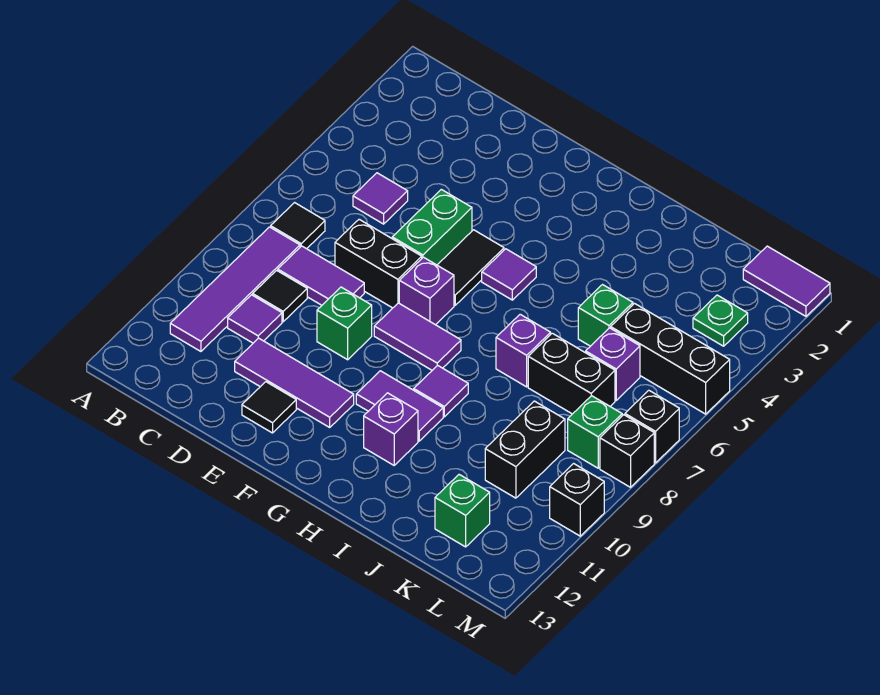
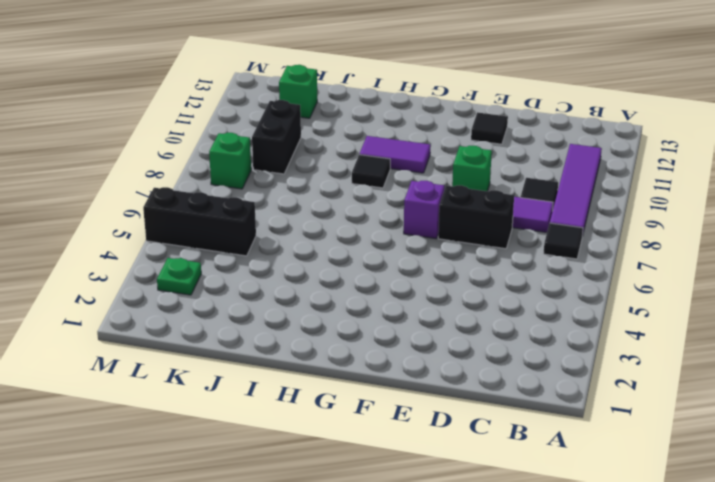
black tile H9 level 1 -> purple tile H9 level 1
none -> purple tile C5 level 1
none -> purple tile C10 level 1
none -> purple tile D11:F11 level 1
none -> green brick E5:E6 level 1

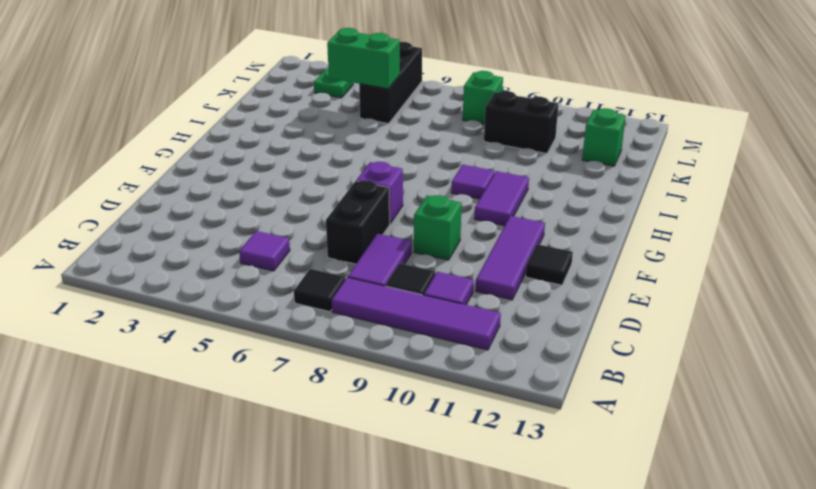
green brick K4:K5 level 2 -> green brick E5:E6 level 1
none -> black tile F5:F6 level 1
none -> purple tile F8:G8 level 1
none -> purple tile G5 level 1
none -> purple brick H11 level 1

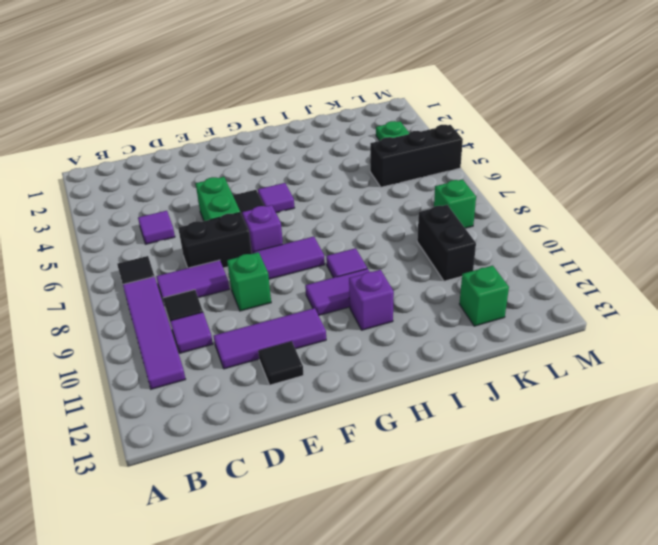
none -> purple brick I7 level 1
none -> green brick J5 level 1
none -> black brick J7:K7 level 1
none -> purple brick K6 level 1

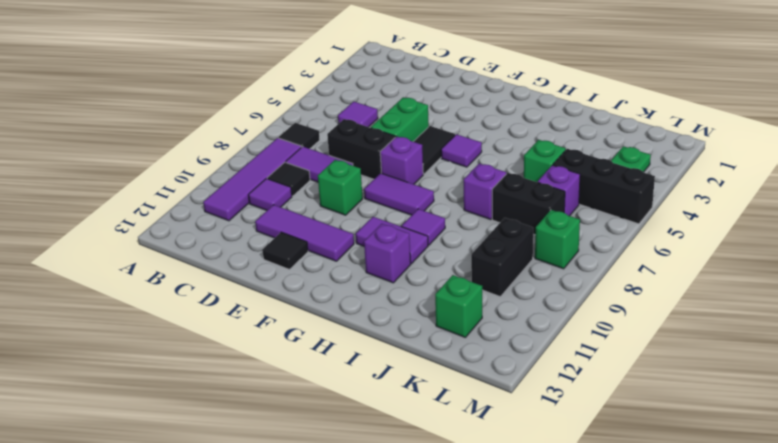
none -> purple tile L1:M1 level 1
none -> black brick M7 level 1
none -> black brick M8 level 1
none -> black brick M10 level 1

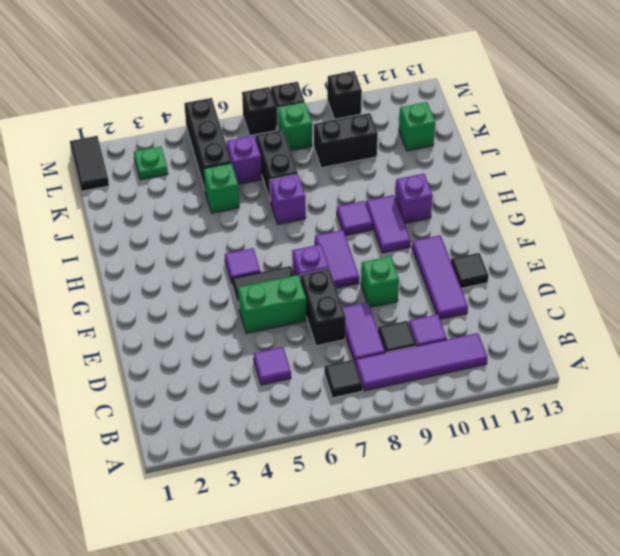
black tile L1:M1 level 1 -> purple tile L1:M1 level 1

